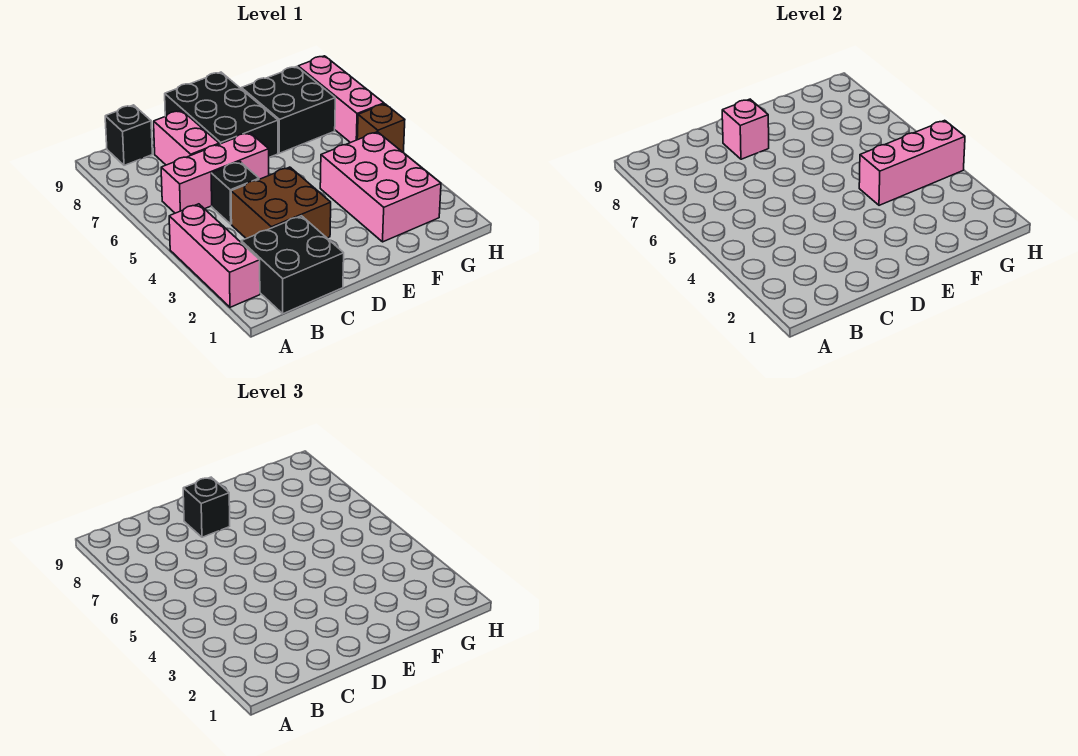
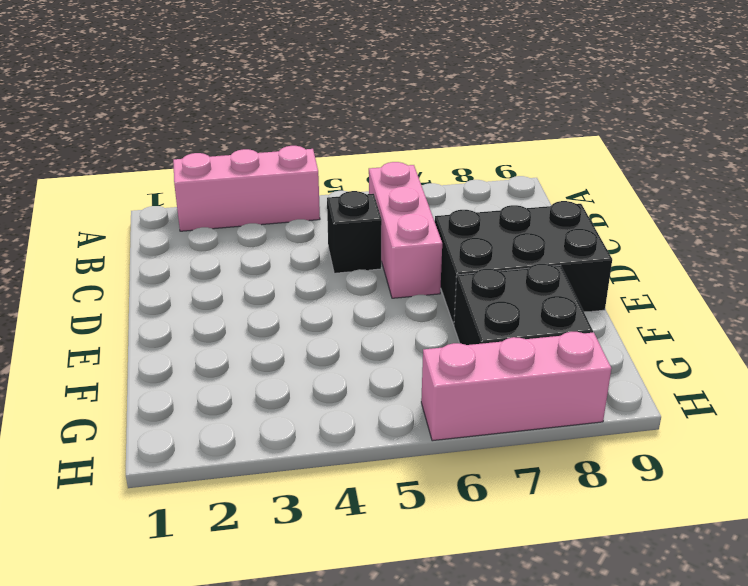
none -> black brick B1:C2 level 1
none -> black brick B9 level 1
none -> brown brick C3:D4 level 1

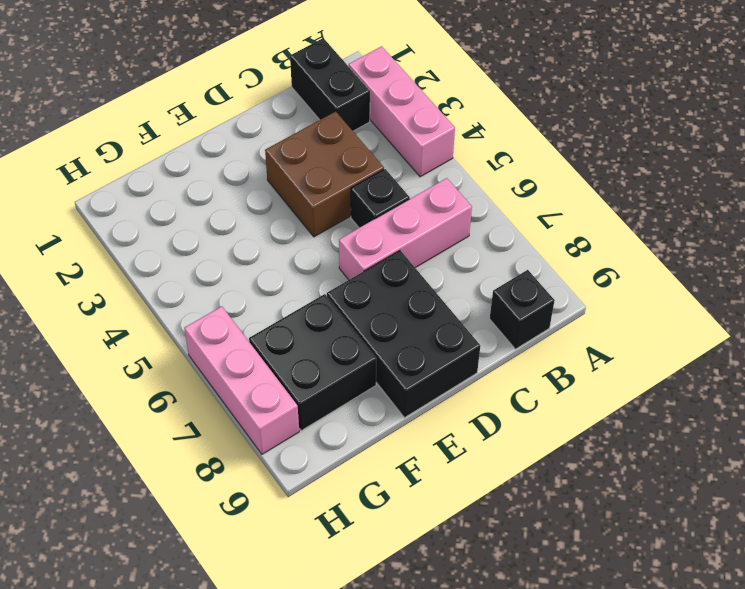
black brick B1:B2 level 1 -> black brick B1:C2 level 1
none -> pink brick C7:C8 level 1
none -> pink brick F2:G4 level 1
none -> brown brick H5 level 1

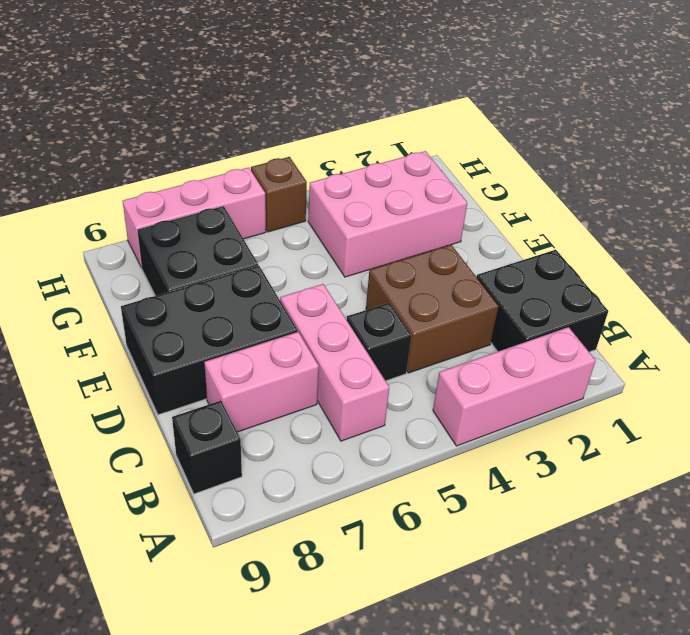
none -> pink brick D8 level 2
none -> pink brick F4:H4 level 2
none -> black brick D8 level 3

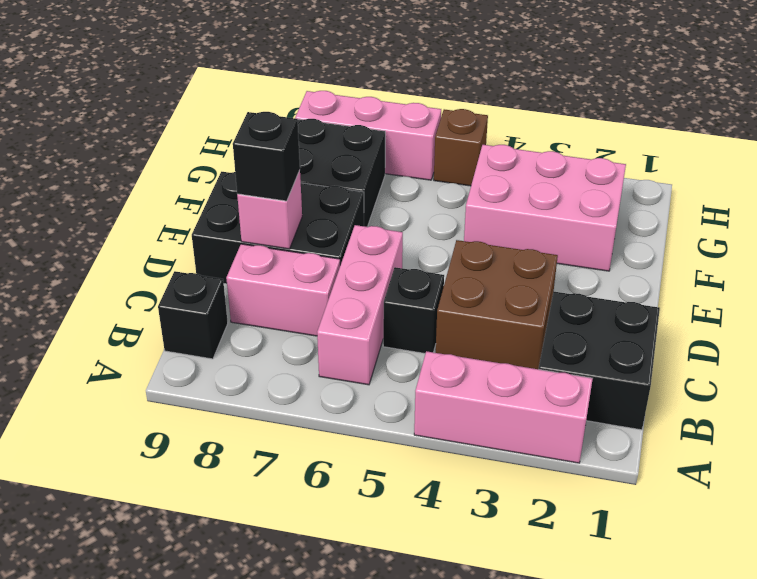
none -> pink brick F4:H4 level 2

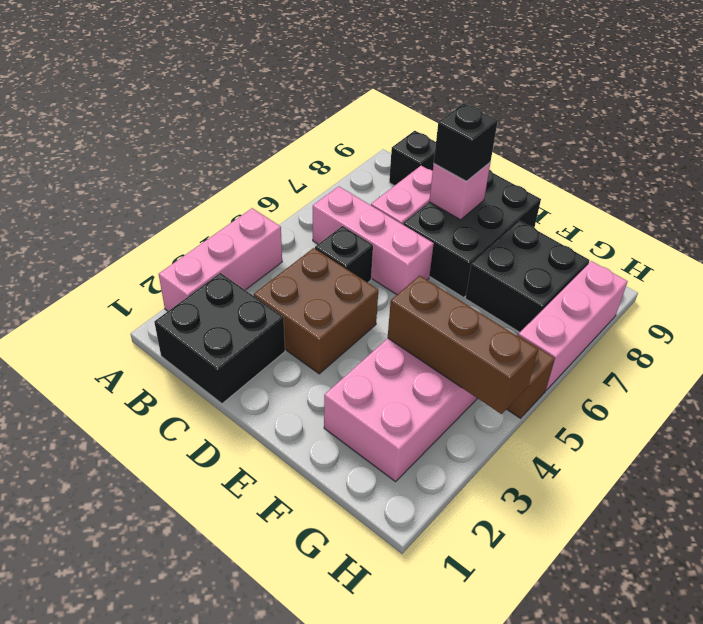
brown brick F4:H4 level 2 -> pink brick F4:H4 level 2

